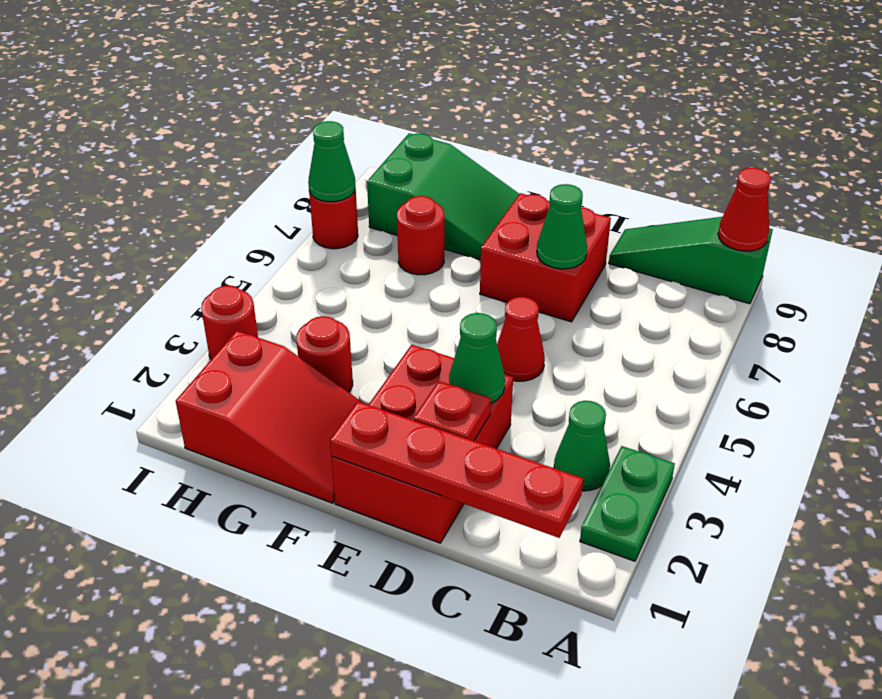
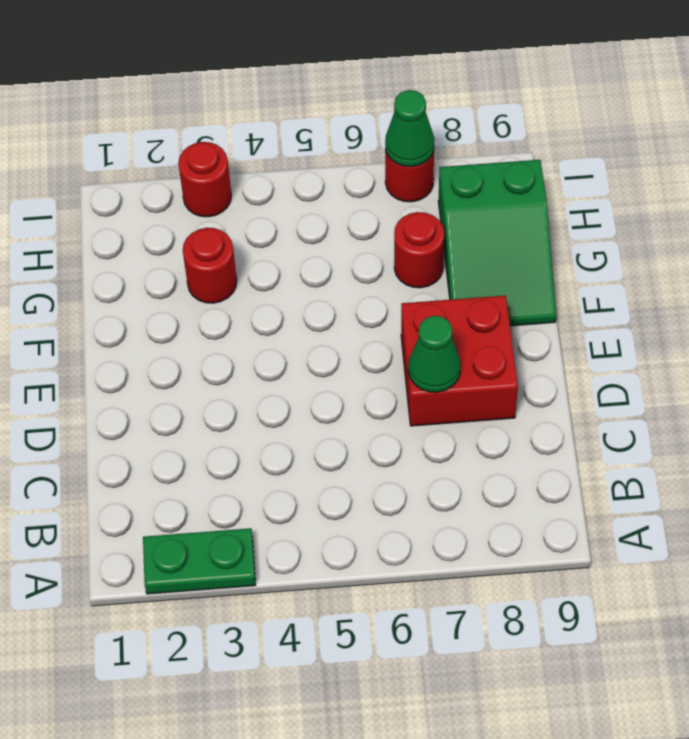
none -> green slope A9:C9 level 1 top A
none -> green cone B3 level 1
none -> red brick D1:E3 level 1

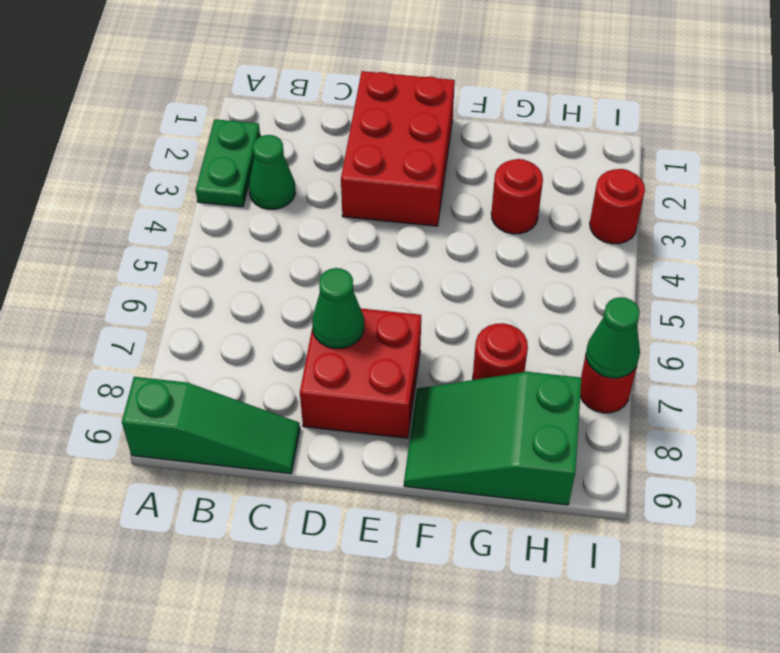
none -> red cone D5 level 1
none -> red slope F1:H2 level 1 top H
none -> red cone A9 level 2

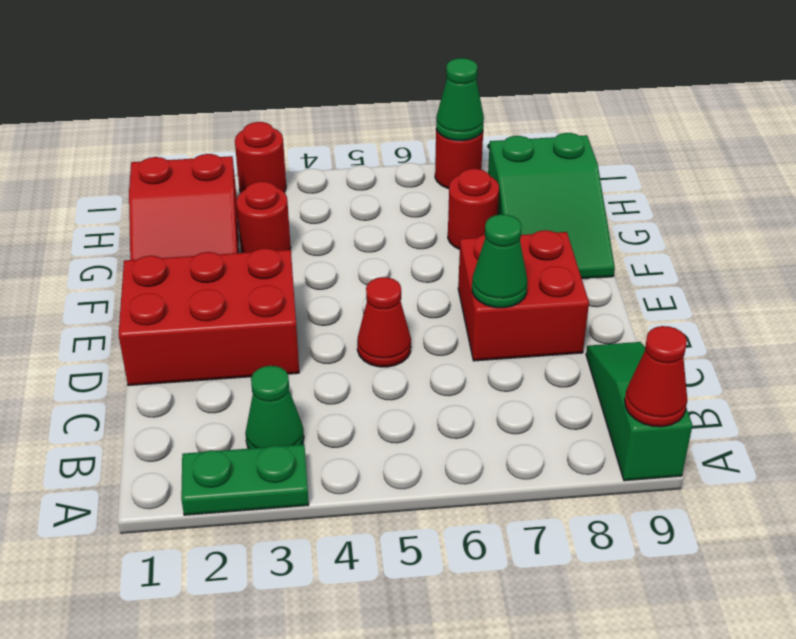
none -> red plate B1:E1 level 2
none -> red plate D2 level 2
none -> green cone D3 level 2

